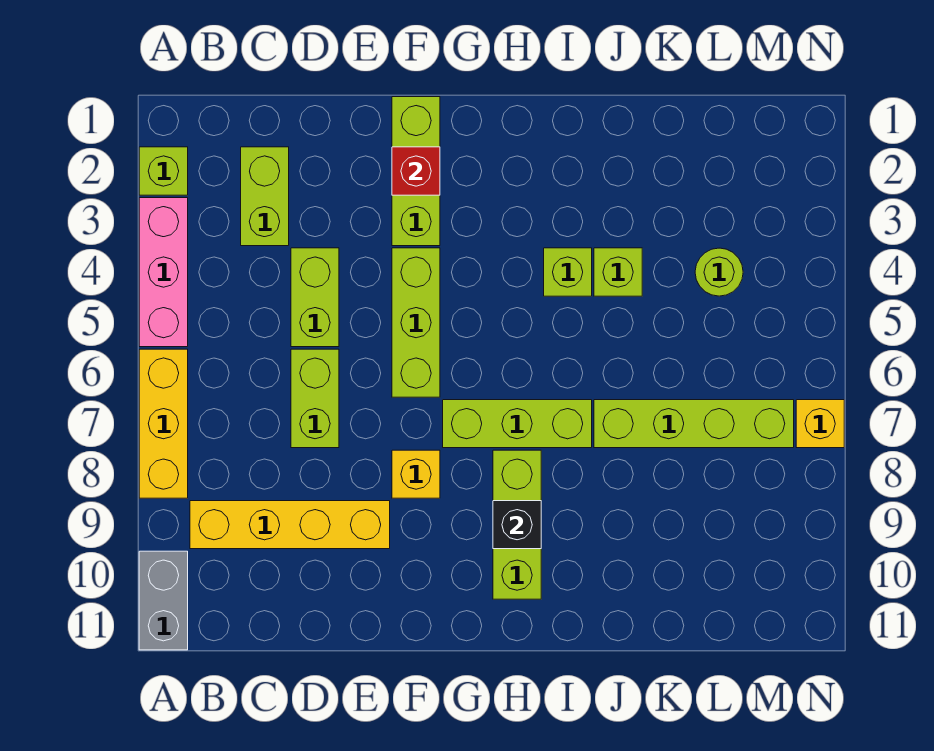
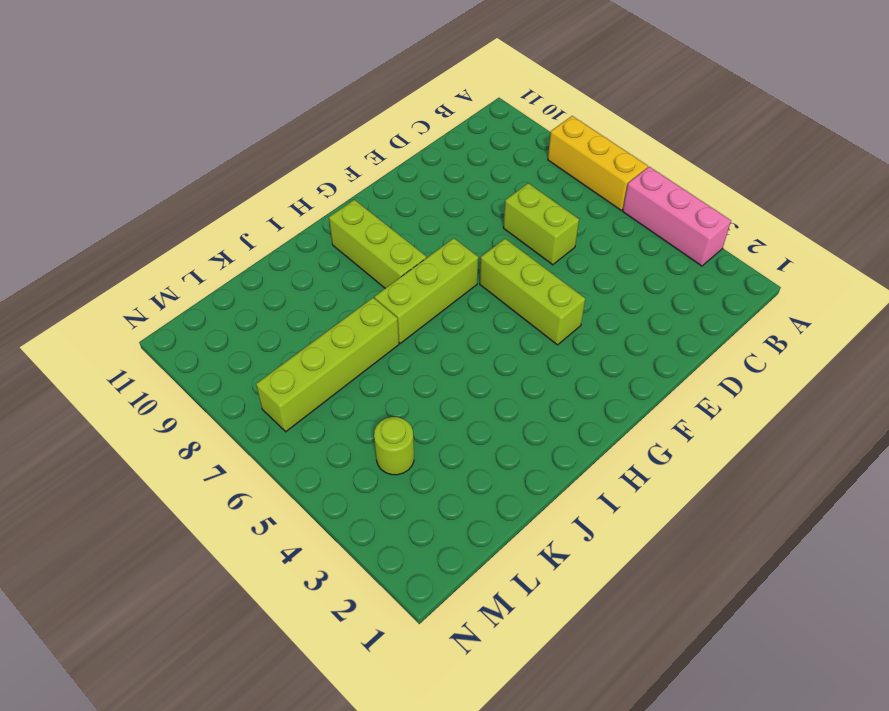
none -> lime brick A2 level 1
none -> grey brick A10:A11 level 1
none -> yellow brick B9:E9 level 1

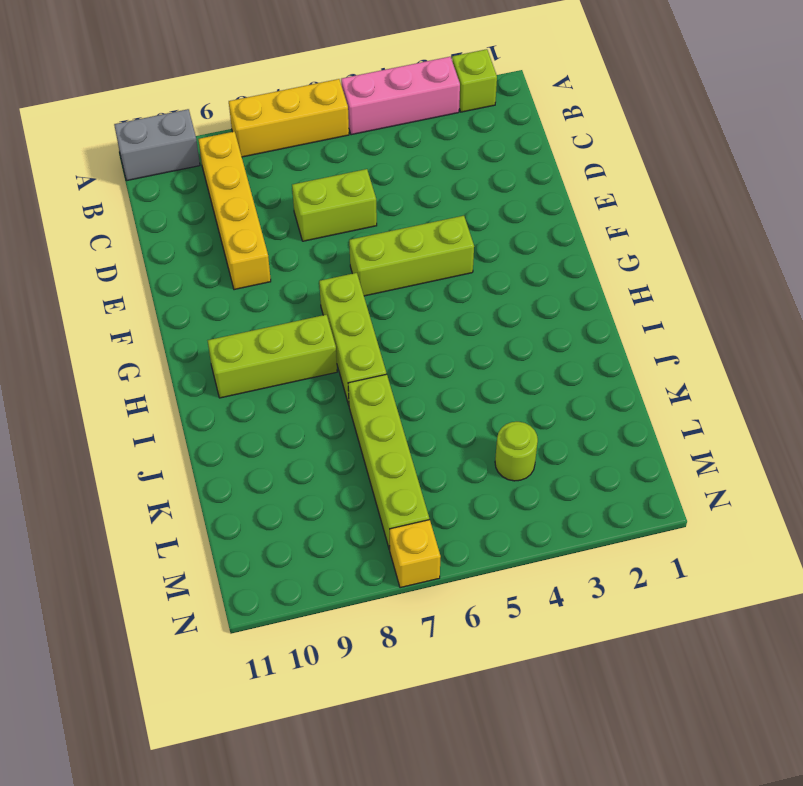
none -> lime brick C2:C3 level 1
none -> lime brick D4:D5 level 1
none -> lime brick F1:F3 level 1

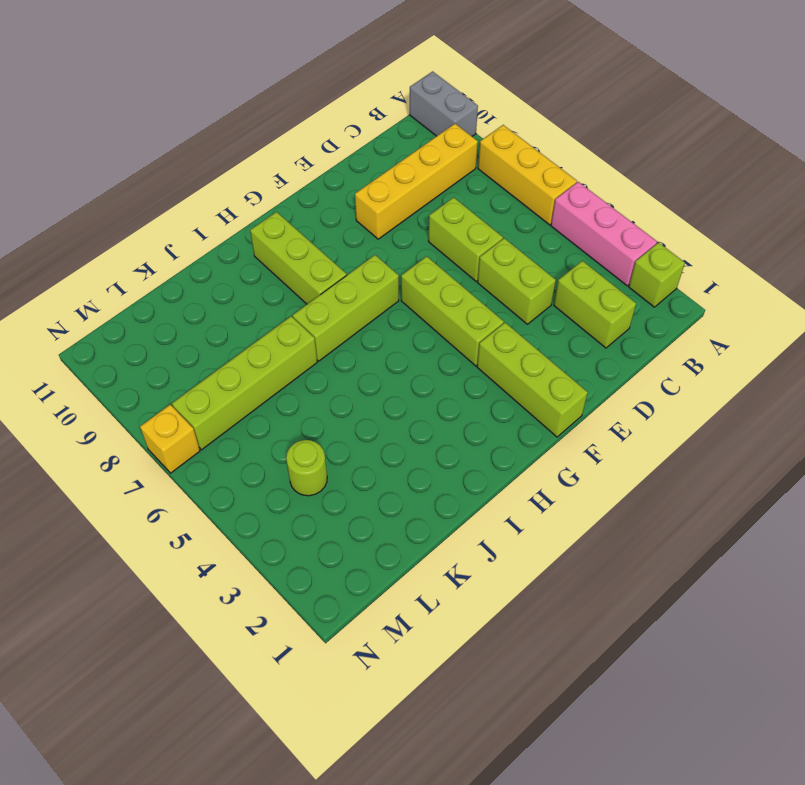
none -> yellow brick F8 level 1
none -> lime brick I4 level 1
none -> lime brick J4 level 1

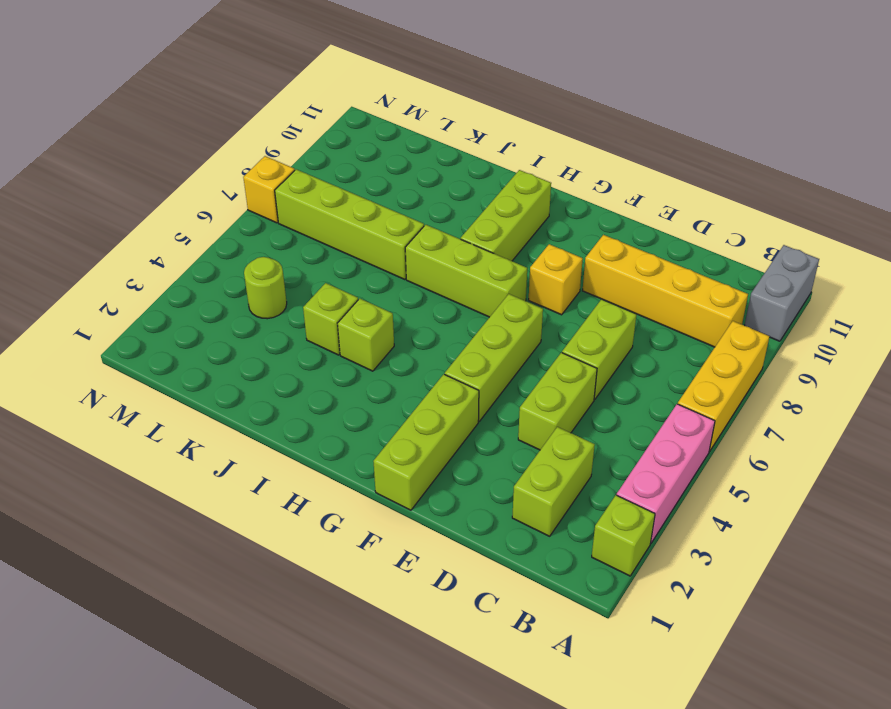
none -> red brick F2 level 2
none -> black brick H9 level 2

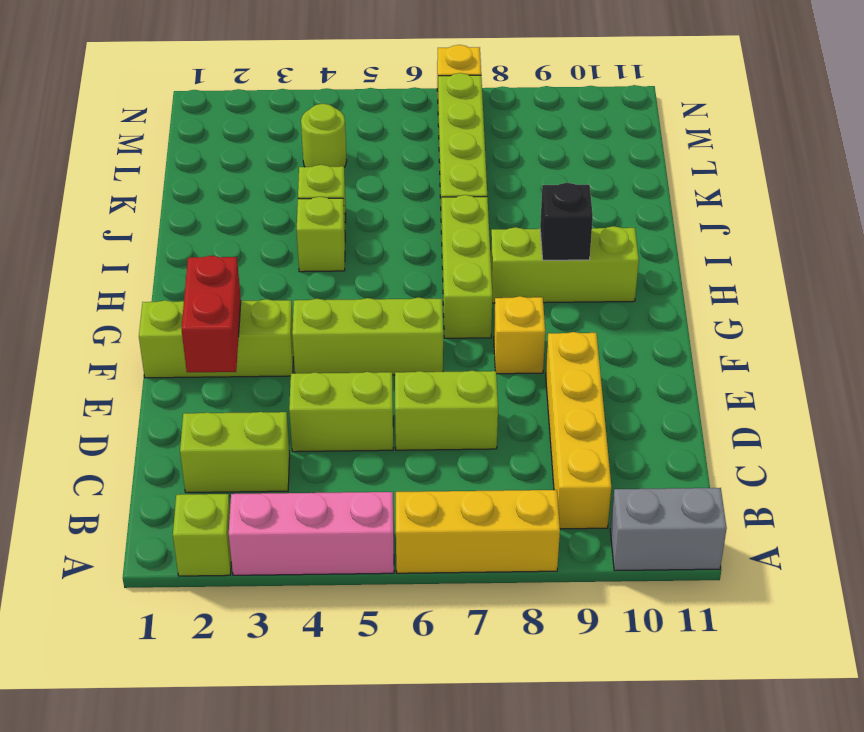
red brick E2:F2 level 2 -> red brick F2 level 2

